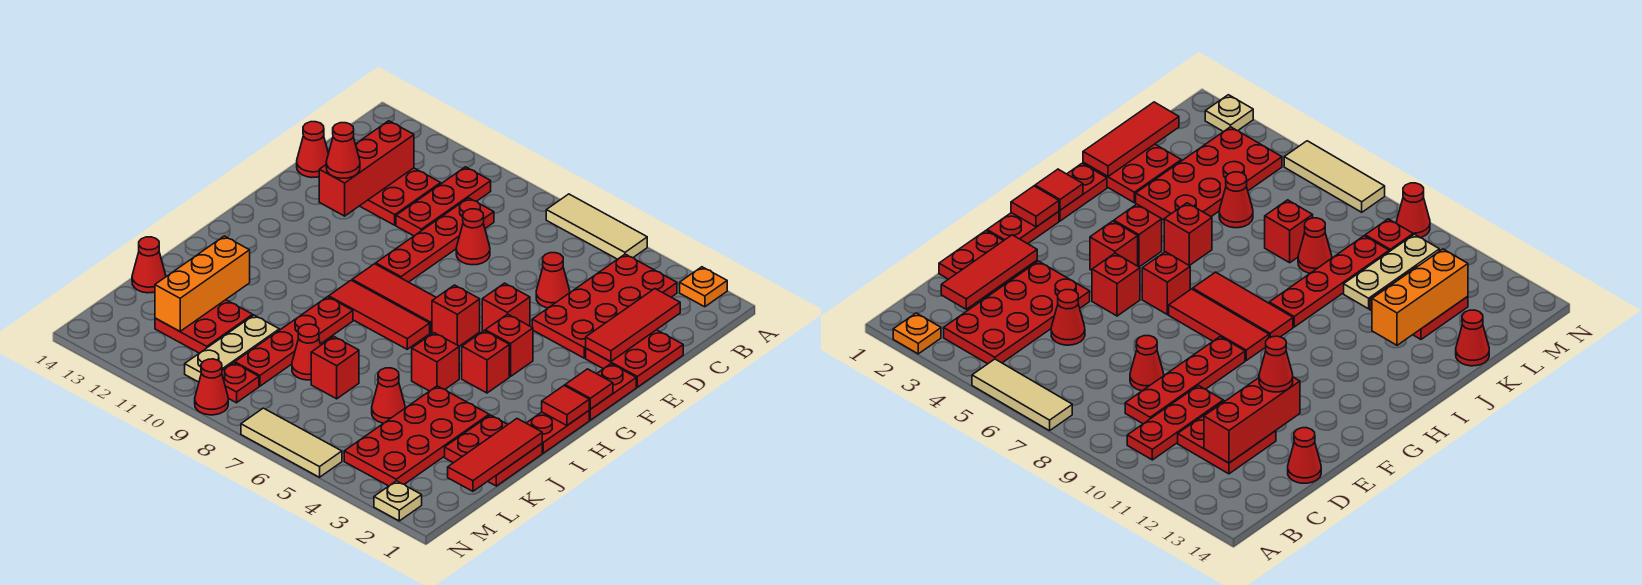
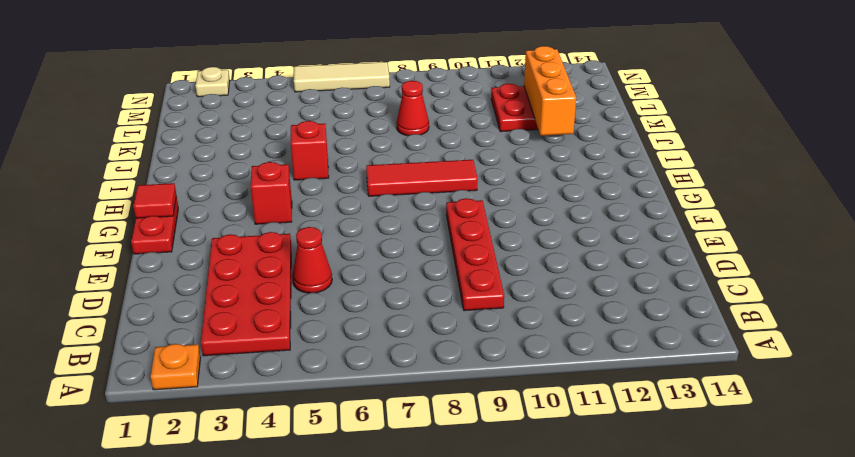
none -> tan tile A5:A7 level 1
none -> red plate B10:D10 level 1
none -> red plate C11:D12 level 1
none -> red plate D1:E2 level 1

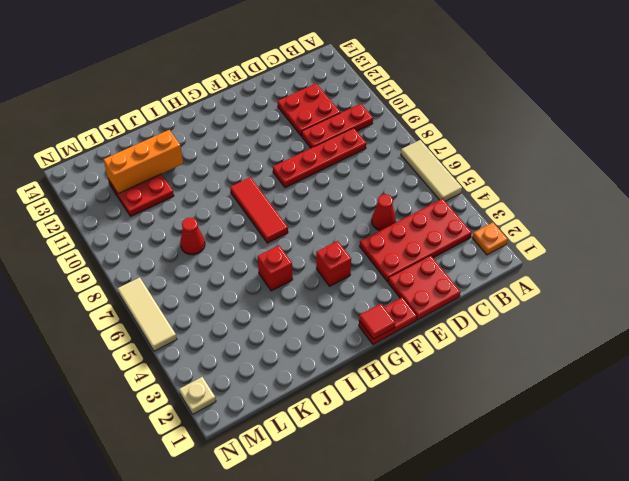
none -> red cone D8 level 1
none -> red cone D14 level 1
none -> red brick F5 level 1
none -> red brick G6 level 1

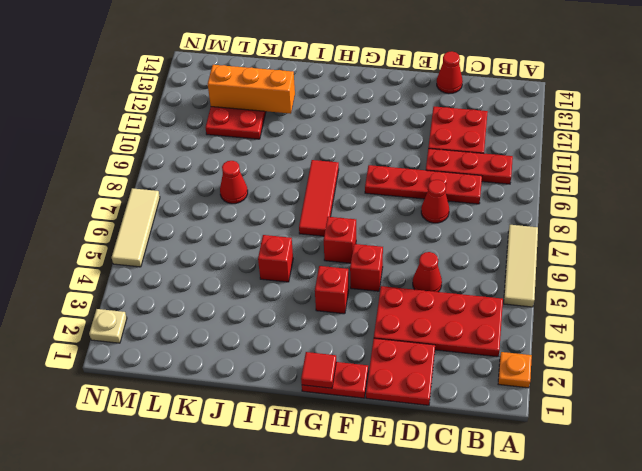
none -> red tile G7:G9 level 1
none -> red plate H1:I1 level 1
none -> red brick H4 level 1
none -> red plate I9:L9 level 1

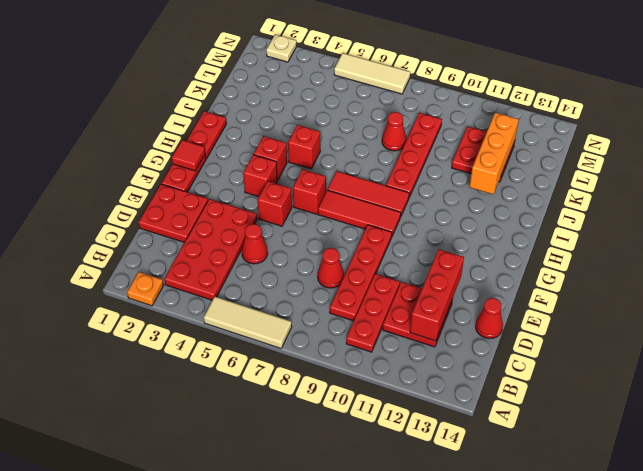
none -> red plate J1:K2 level 1
none -> red plate J3:M4 level 1
none -> red cone K5 level 1
none -> red brick K7 level 1

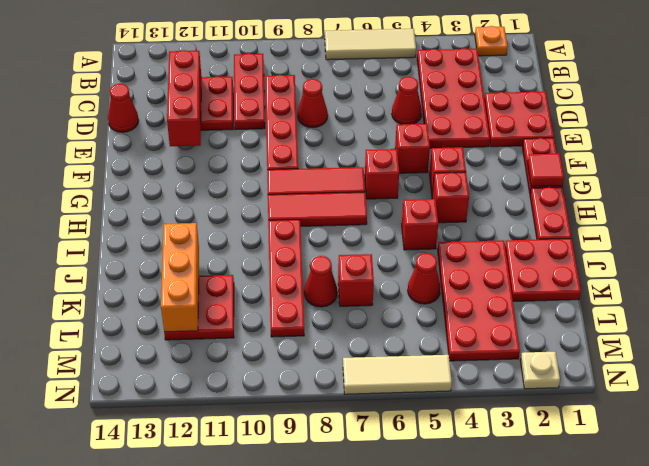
none -> tan plate K10:M10 level 1
none -> red cone K14 level 1
none -> red plate M9 level 1
none -> red cone N9 level 1

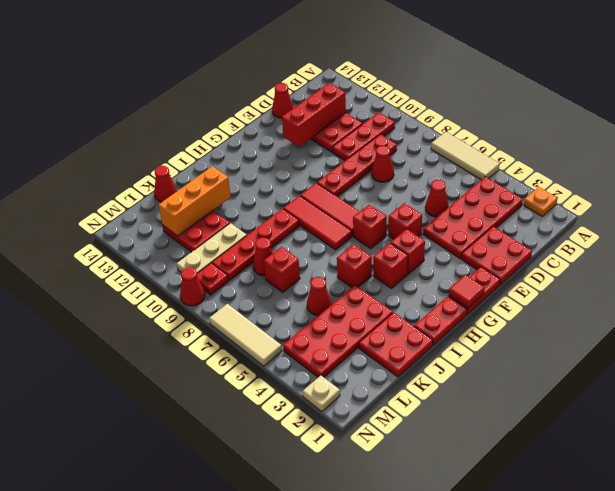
none -> red tile C2:E2 level 2
none -> red tile H1 level 2
none -> red tile J1:L1 level 2
none -> red cone E12 level 3

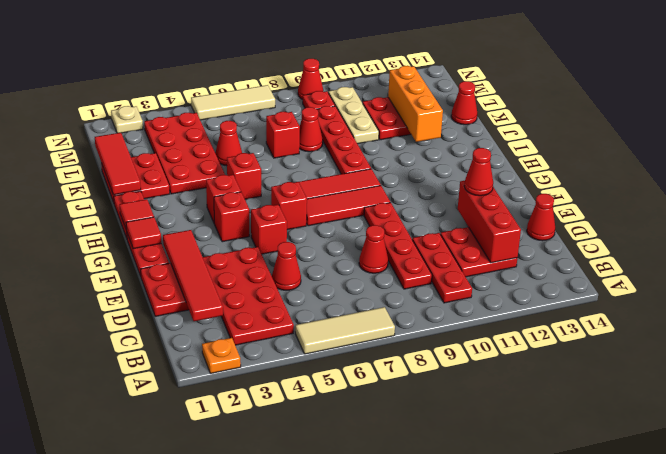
red tile C2:F2 level 2 -> red tile C2:E2 level 2

